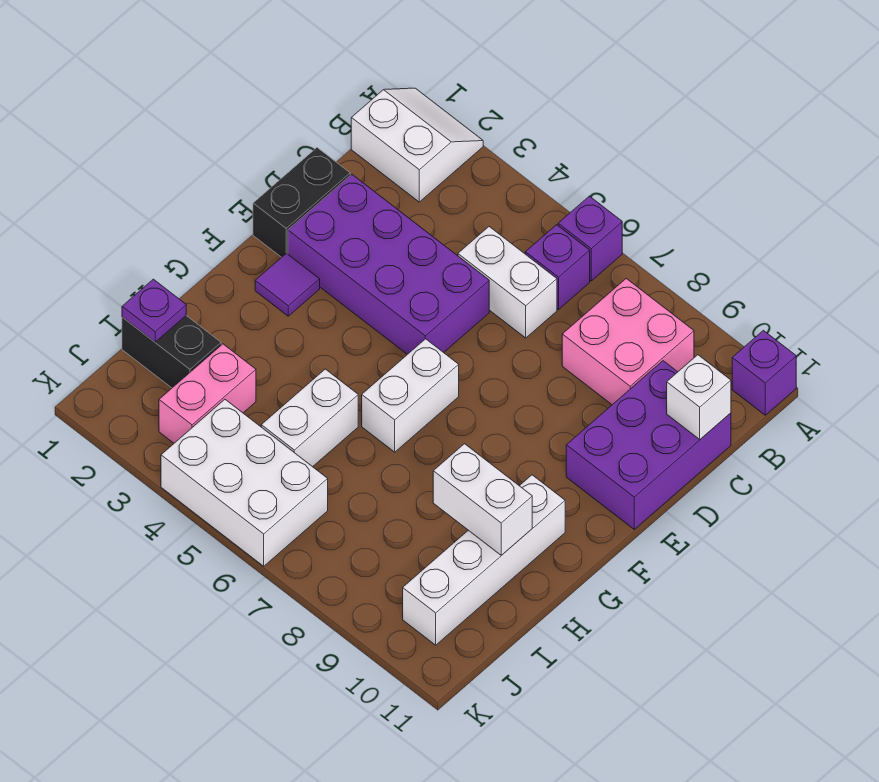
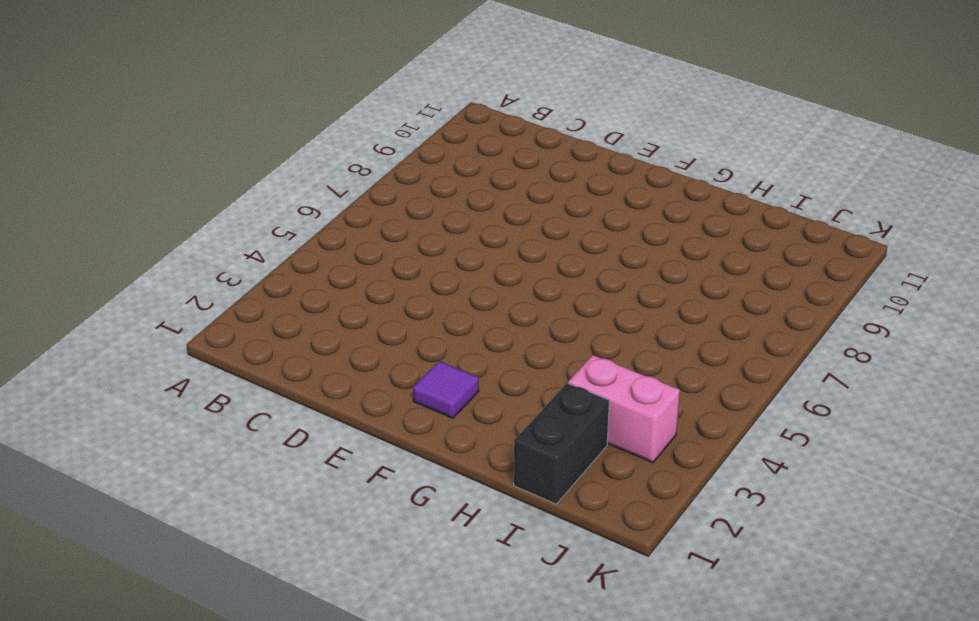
none -> white slope A1:B2 level 1 top B
none -> purple brick A6 level 1
none -> purple brick A11 level 1

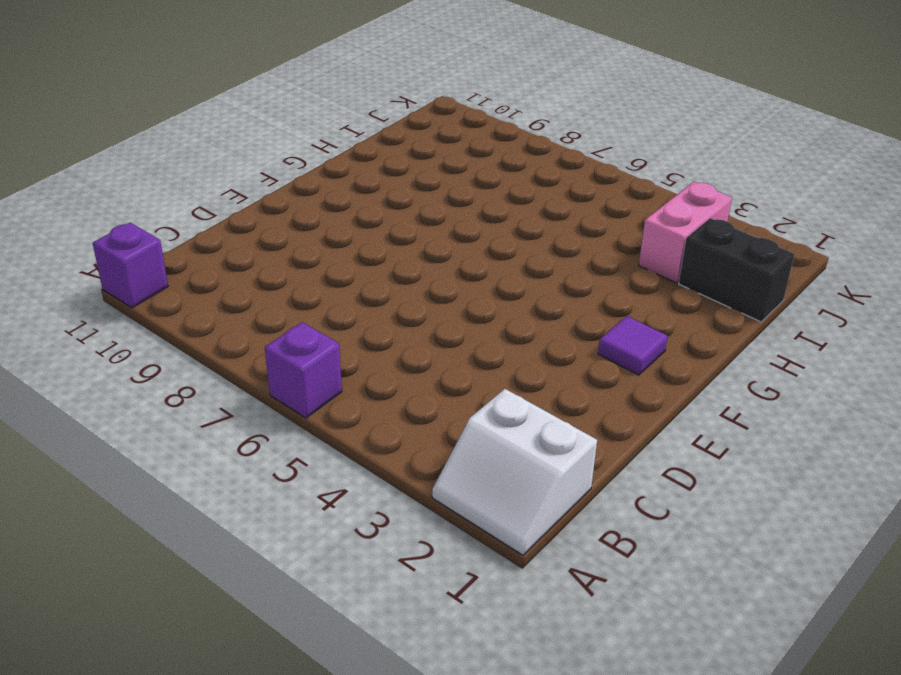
none -> purple brick B6 level 1
none -> pink brick B8:C9 level 1
none -> white brick C5:C6 level 1

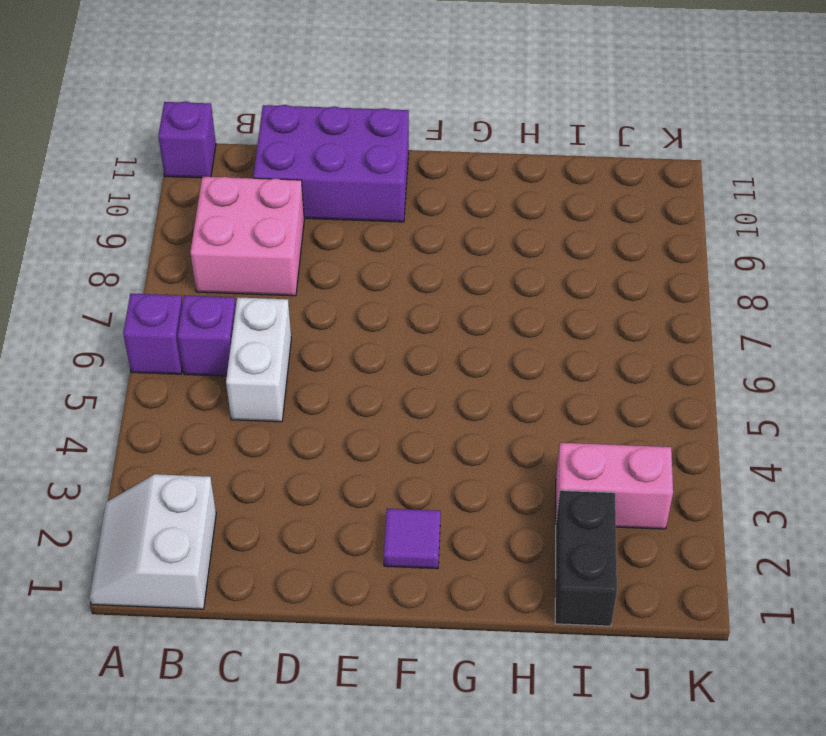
none -> black brick D1:E1 level 1
none -> purple brick D2:E5 level 1
none -> white brick F6:G6 level 1

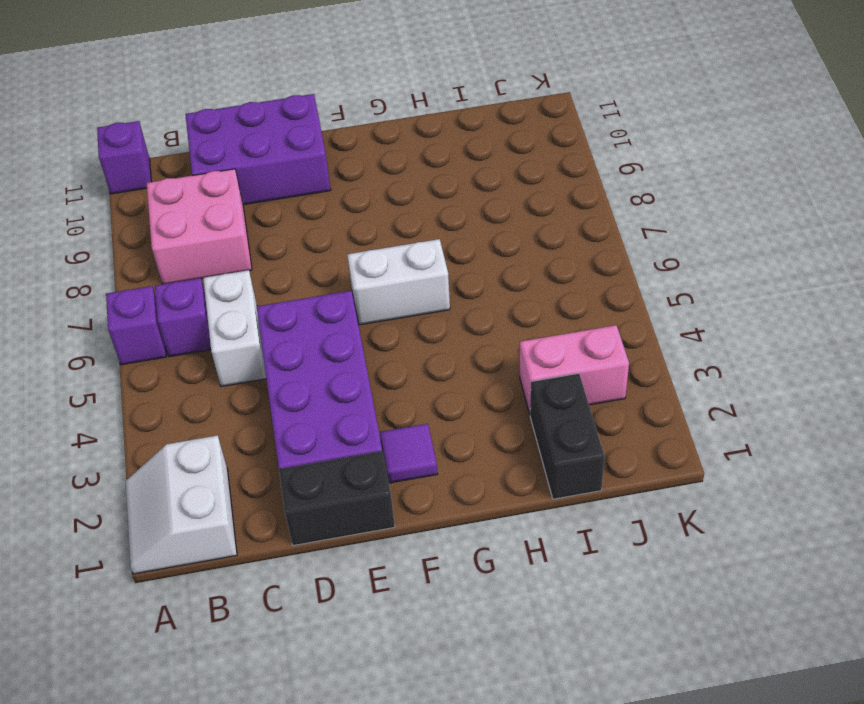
none -> white brick G10:J10 level 1
none -> white brick H5:I5 level 1
none -> white brick J4:K6 level 1

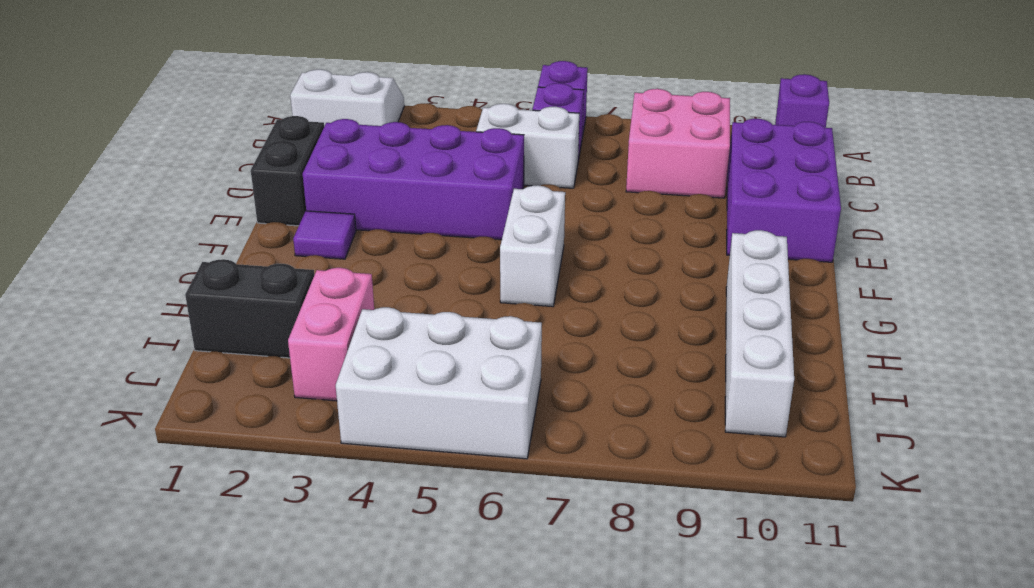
none -> white brick H5:I5 level 1
none -> white brick C11 level 2
none -> white brick H9:H10 level 2

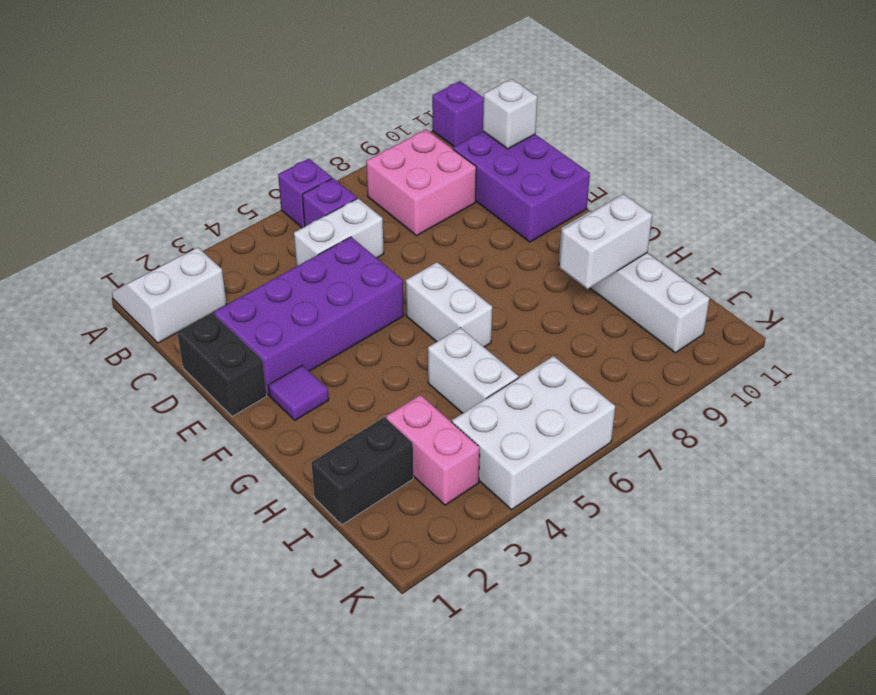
none -> purple plate I1 level 2

